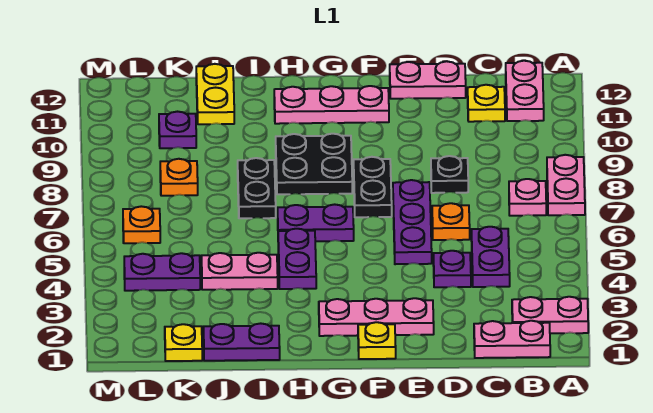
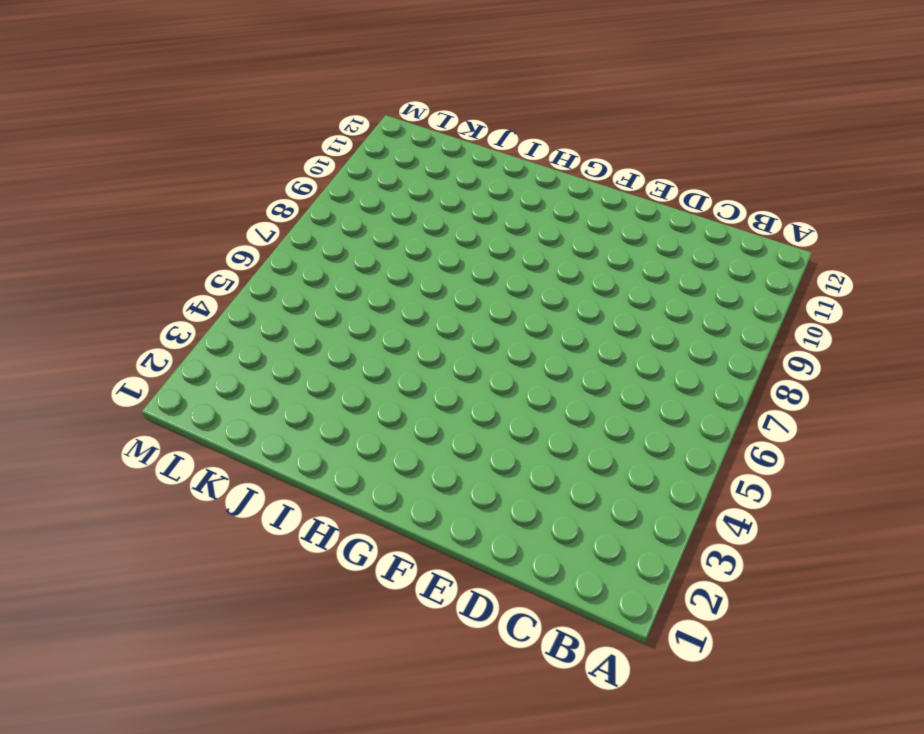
none -> pink plate A2:B2 level 1
none -> pink plate A7:A8 level 1
none -> pink plate B1:C1 level 1

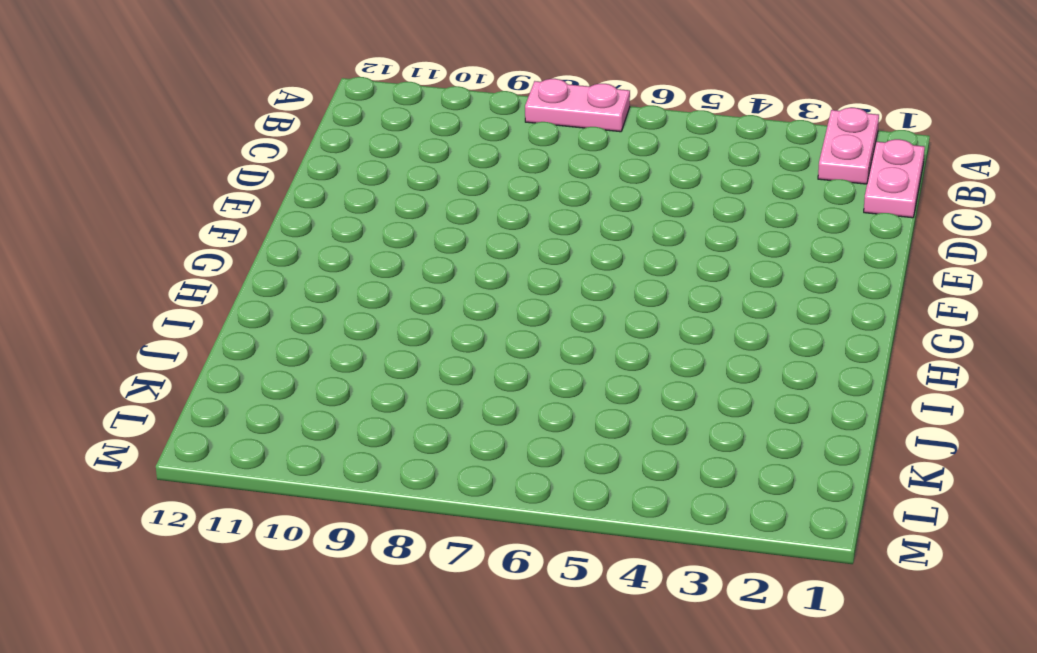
none -> pink plate B7 level 1
none -> pink plate B11:B12 level 1
none -> purple plate C4:C5 level 1

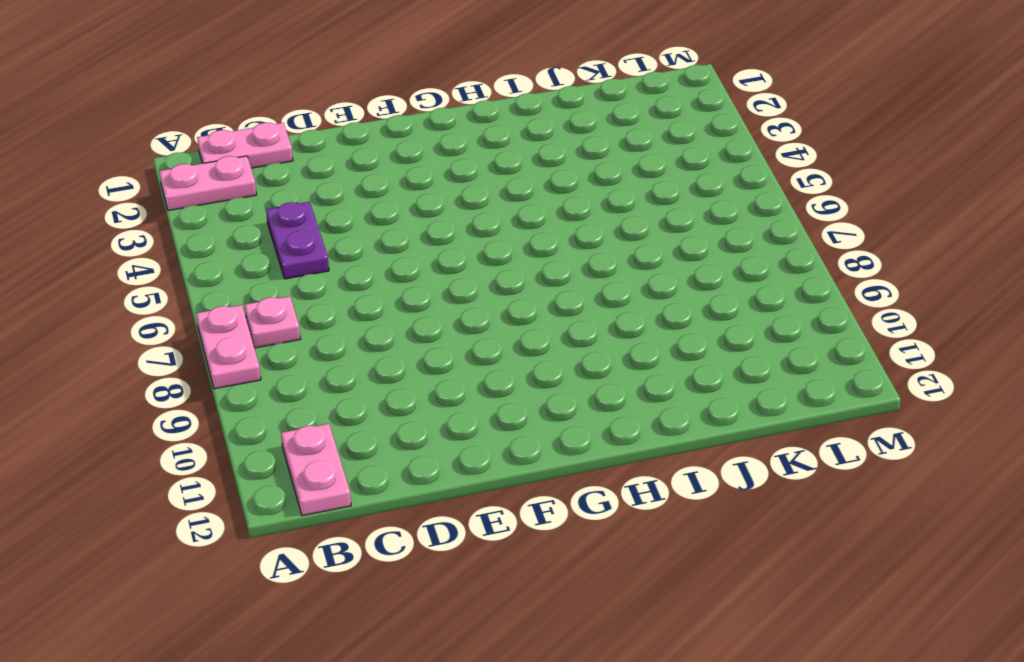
none -> yellow plate C11 level 1
none -> purple plate D4 level 1
none -> orange plate D6 level 1

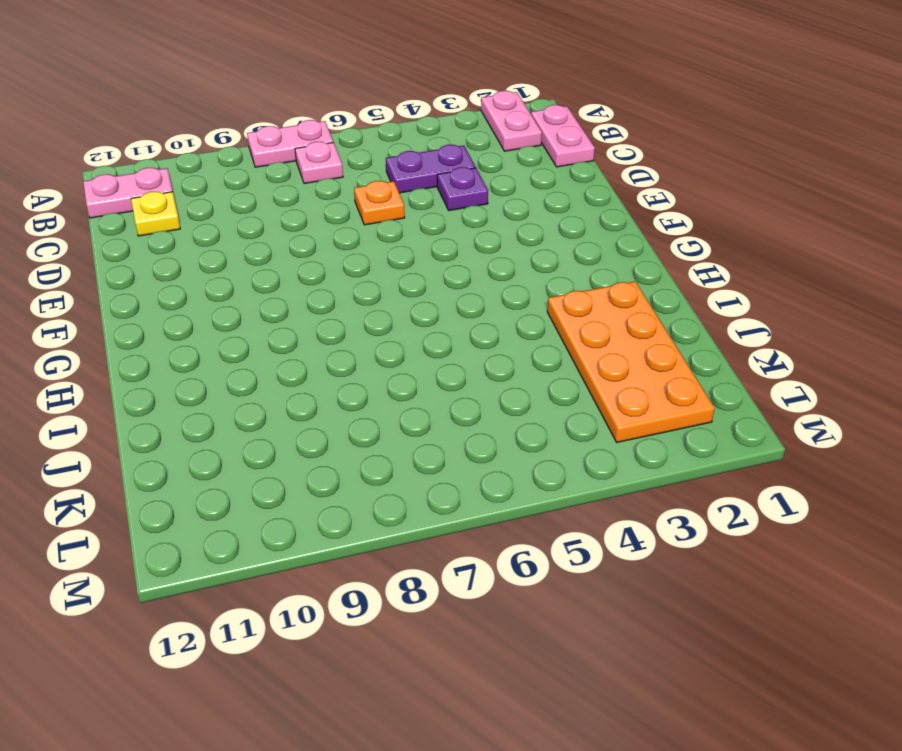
orange plate I2:L3 level 1 -> none
none -> black plate D8 level 1
none -> pink plate D12:E12 level 1
none -> pink plate E2:G2 level 1

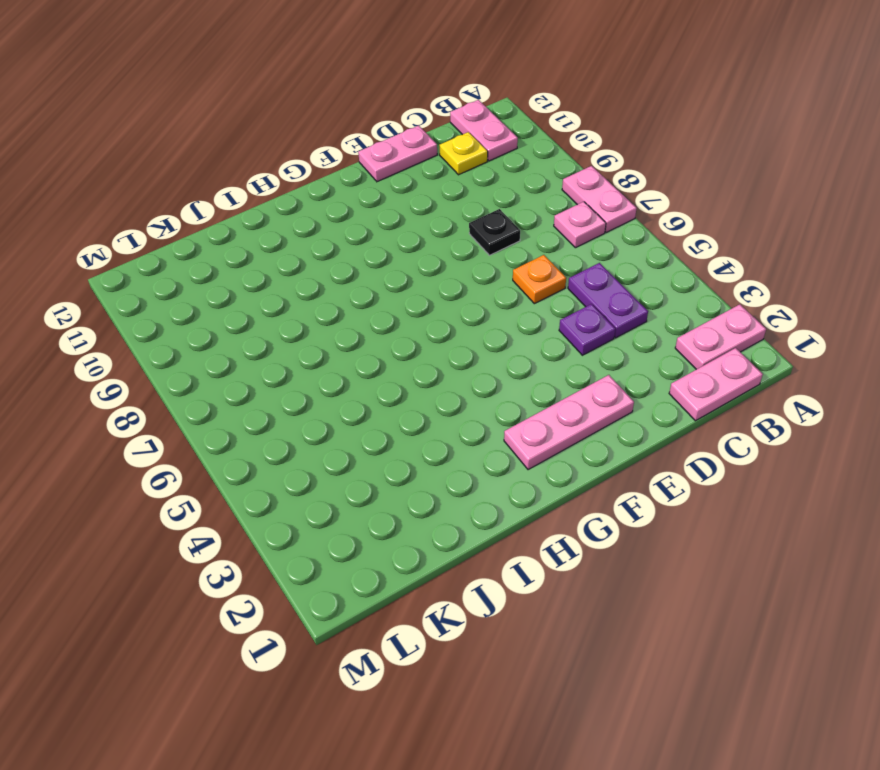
none -> purple plate E5:E7 level 1
none -> yellow plate F1 level 1
none -> black plate F7:F8 level 1

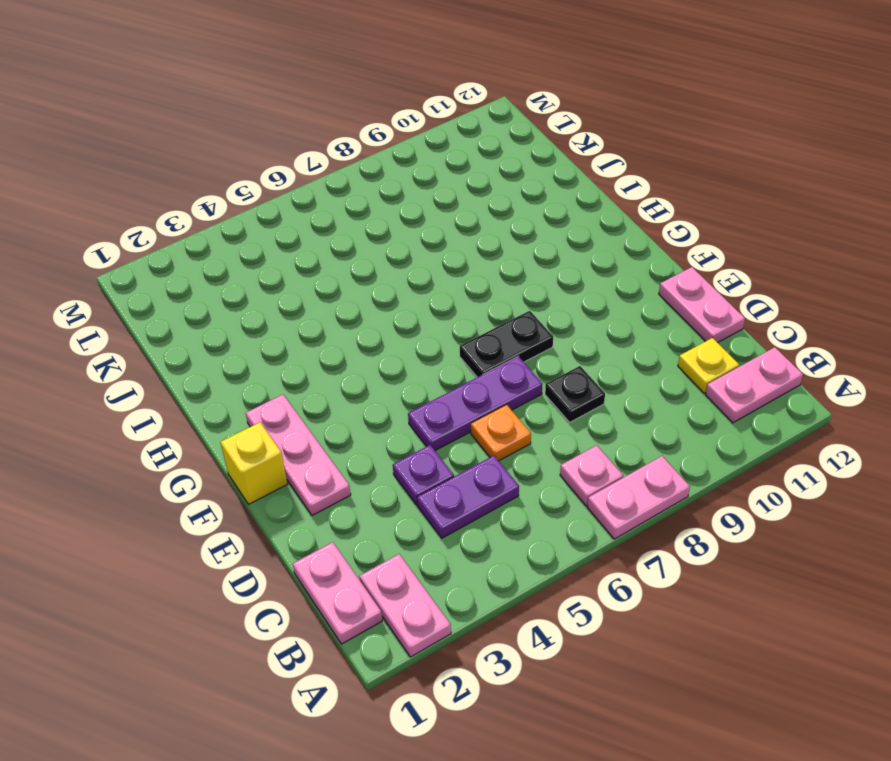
yellow brick F1 level 1 -> yellow plate F1 level 1
none -> pink plate F11:H11 level 1
none -> purple plate G6:H6 level 1
none -> black plate G8:H9 level 1

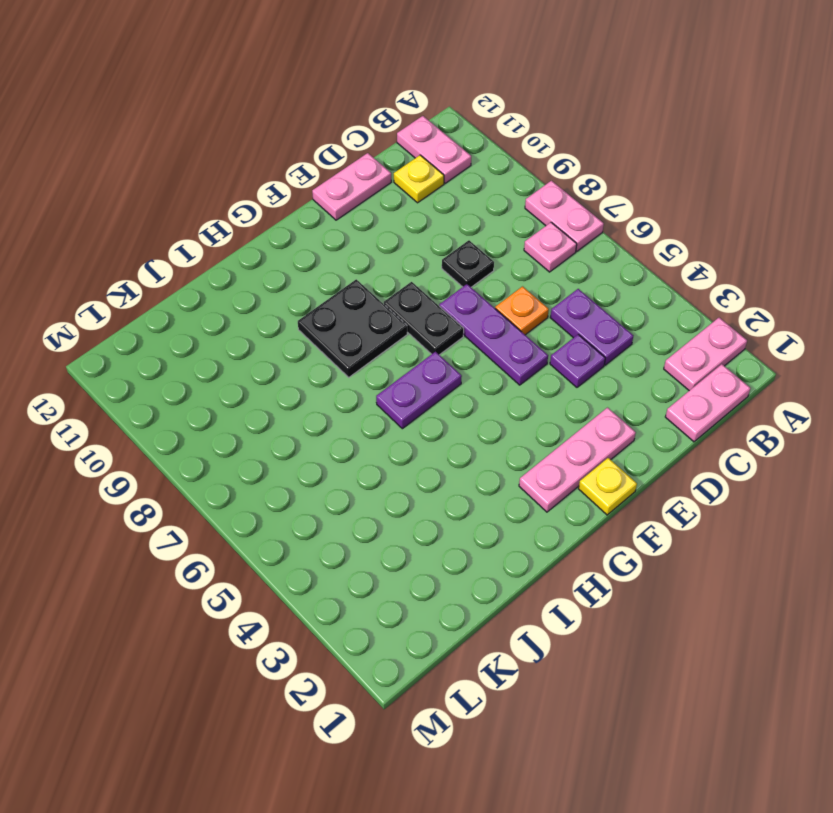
none -> pink plate F11:H11 level 1
none -> purple plate H4:H5 level 1
none -> purple plate I1:J1 level 1

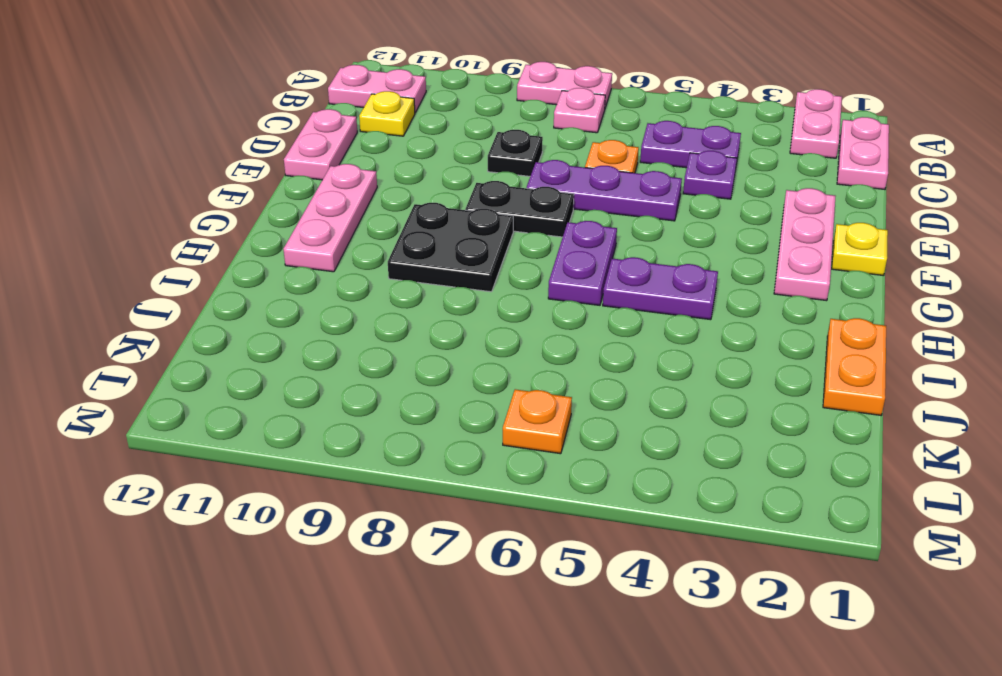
orange plate I1:J1 level 1 -> purple plate I1:J1 level 1
none -> pink plate I4:J4 level 1
none -> black plate I7:I8 level 1
none -> yellow plate J11:J12 level 1

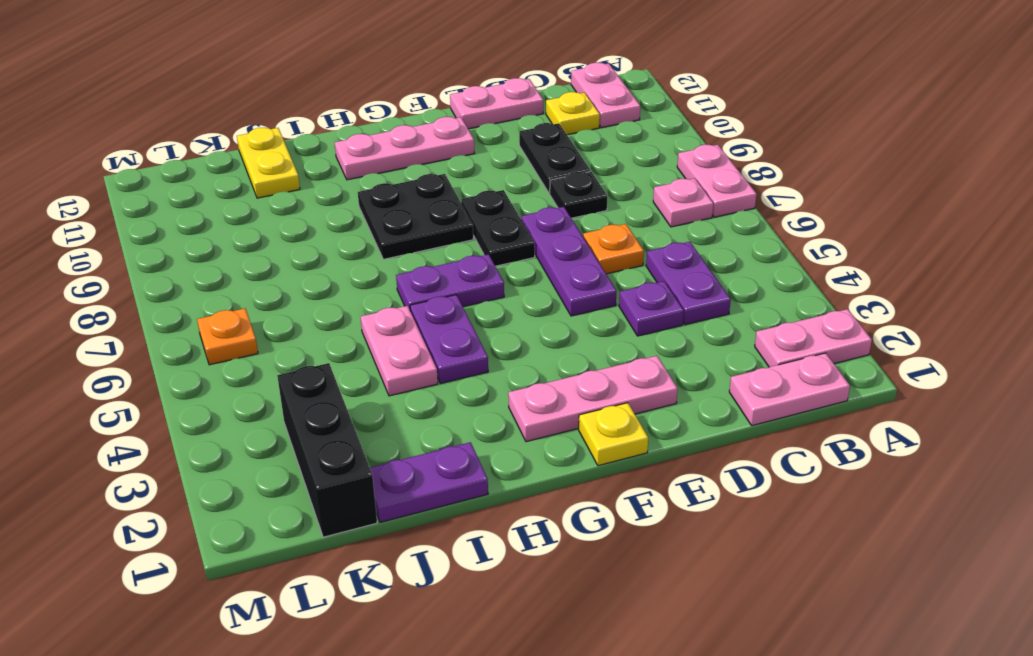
black plate D9:D10 level 1 -> black plate I7:I8 level 1
pink plate I4:I5 level 1 -> pink plate I4:J4 level 1
black brick K1:K3 level 1 -> yellow plate K1 level 1
none -> purple plate K4:L4 level 1
none -> orange plate K8 level 1
none -> purple plate K10 level 1

